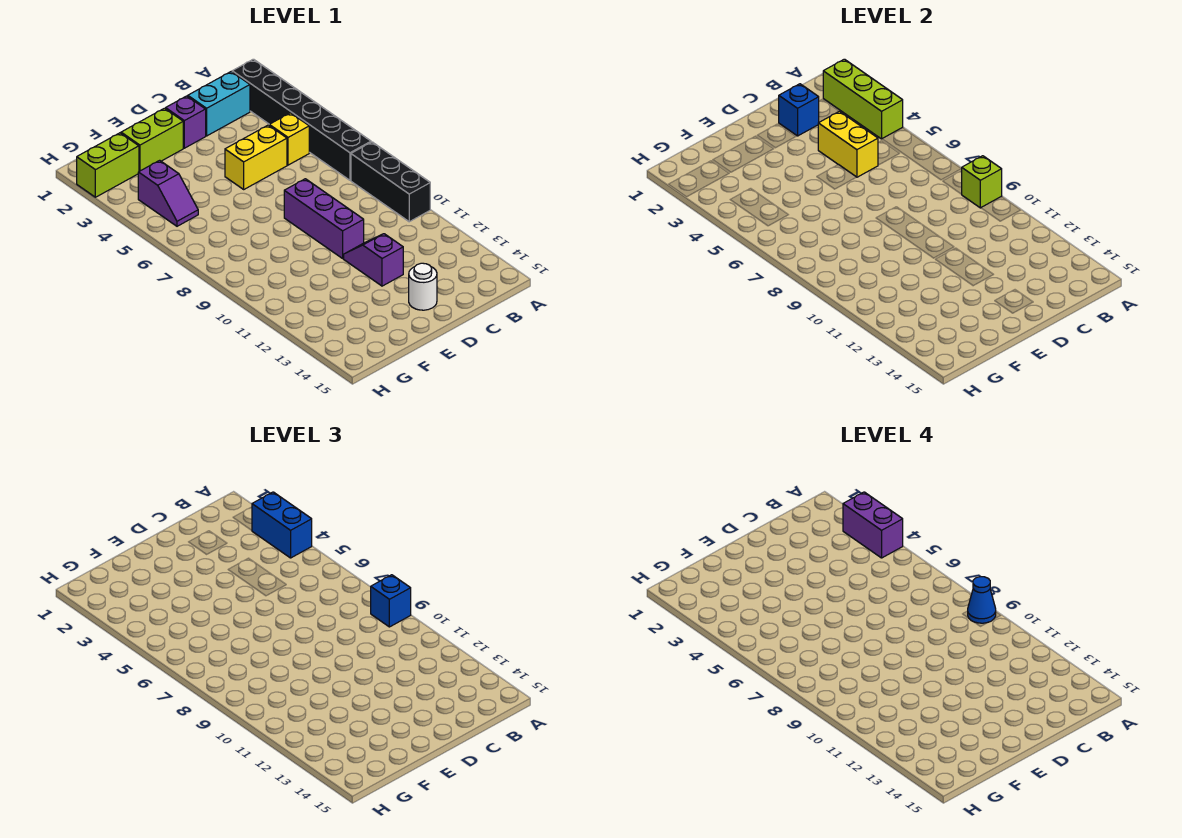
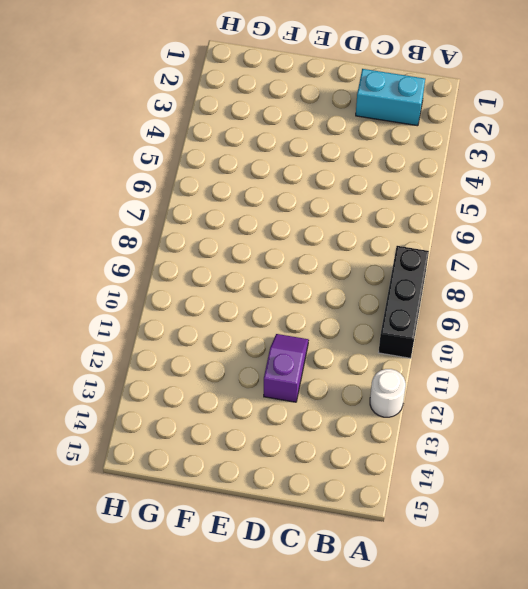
white round brick A12 level 1 -> white round brick D14 level 1
none -> black brick A2:A7 level 1
none -> yellow brick B5 level 1
none -> yellow brick C5:D5 level 1

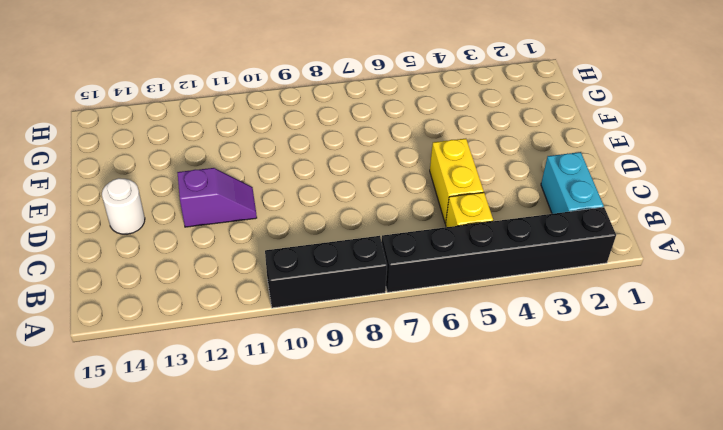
none -> purple brick D2 level 1
none -> purple brick D8:D10 level 1
none -> lime brick E2:F2 level 1

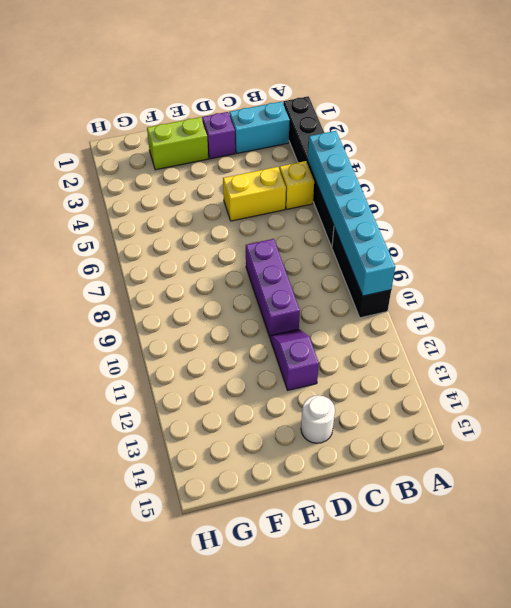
cyan brick A5:A10 level 2 -> lime brick A9 level 2
none -> lime brick G2:H2 level 1
none -> purple slope G4:G5 level 1 top 4
none -> lime brick A2:A4 level 2

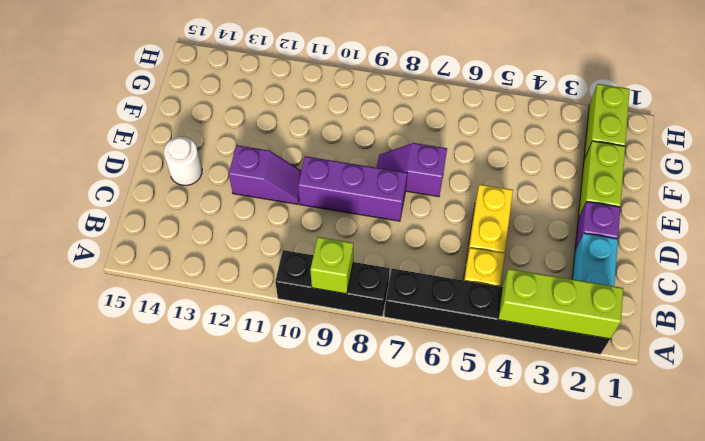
purple slope E7:E8 level 1 top 7 -> purple slope G4:G5 level 1 top 4
none -> blue brick C2 level 2
none -> yellow brick C4:C5 level 2
none -> blue brick A3:A4 level 3

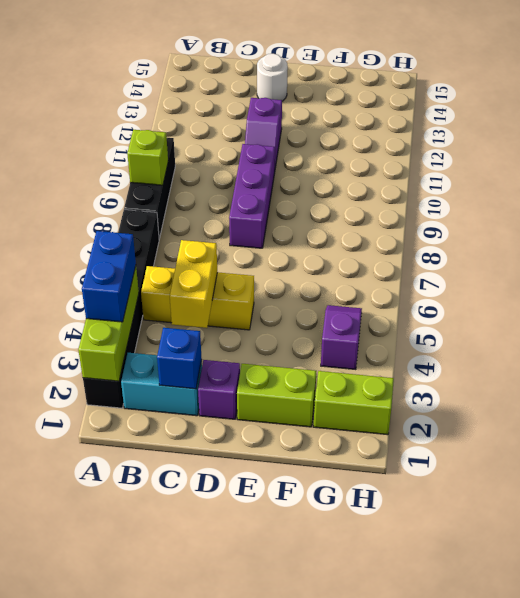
none -> blue brick A9 level 3
none -> purple brick A3:A4 level 4
none -> blue cone A9 level 4

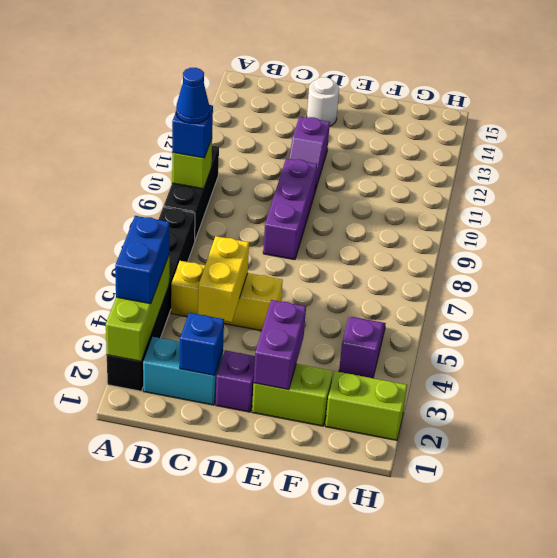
purple brick E2:E3 level 2 -> purple brick A3:A4 level 4

